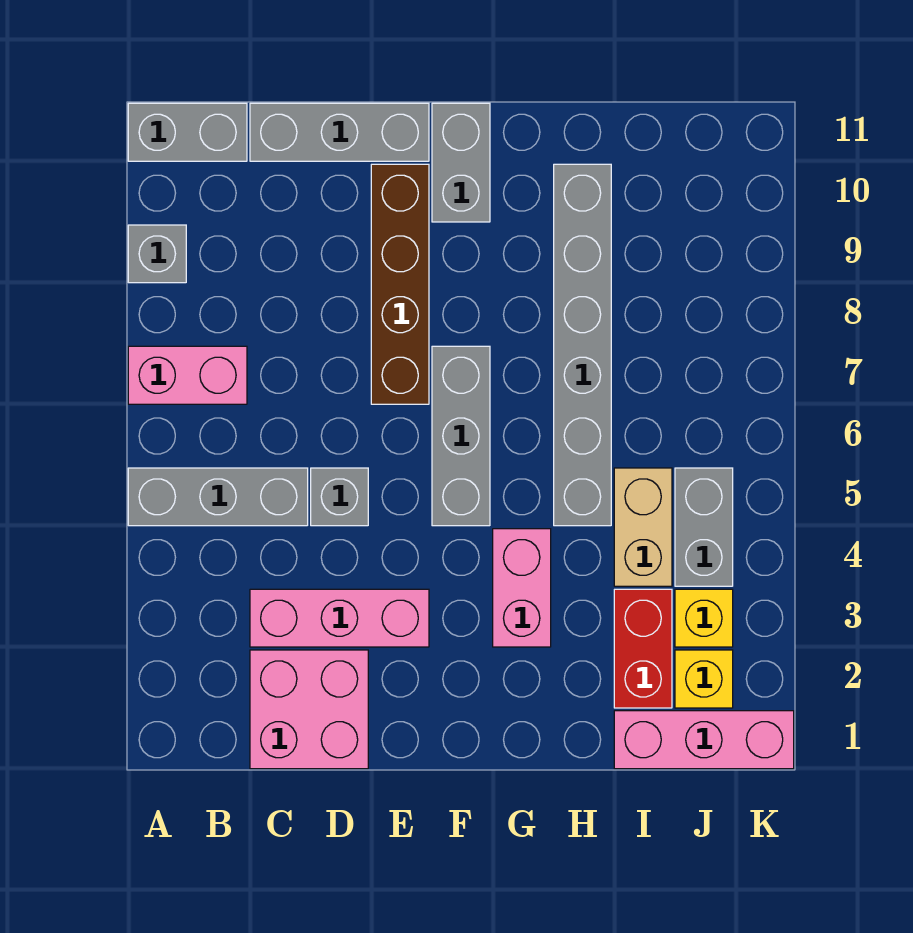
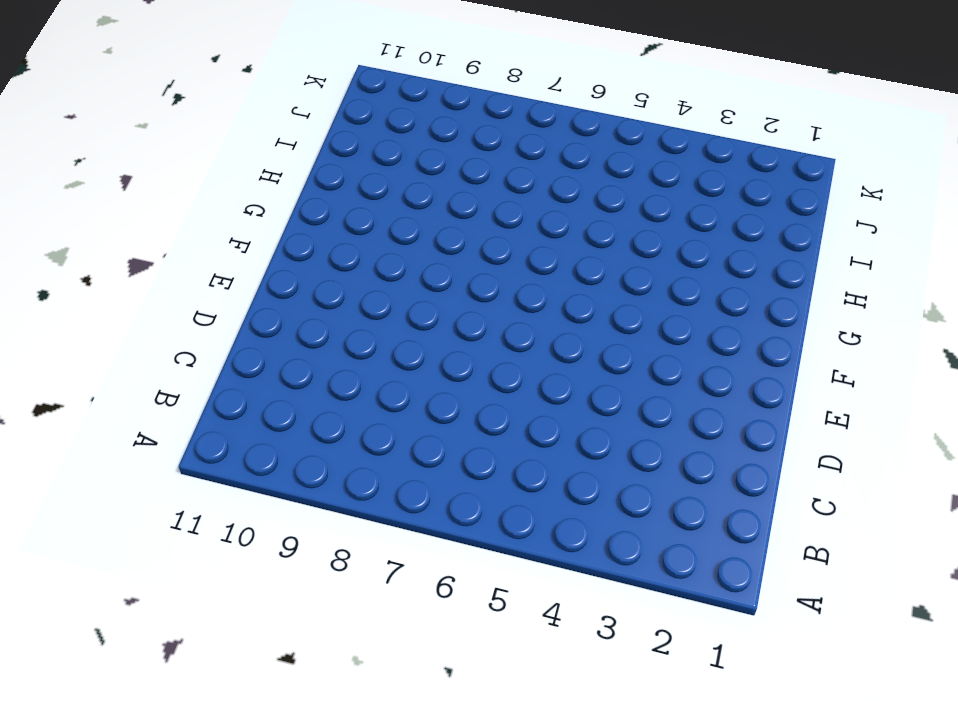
none -> grey brick A5:C5 level 1
none -> pink brick A7:B7 level 1
none -> grey brick A9 level 1

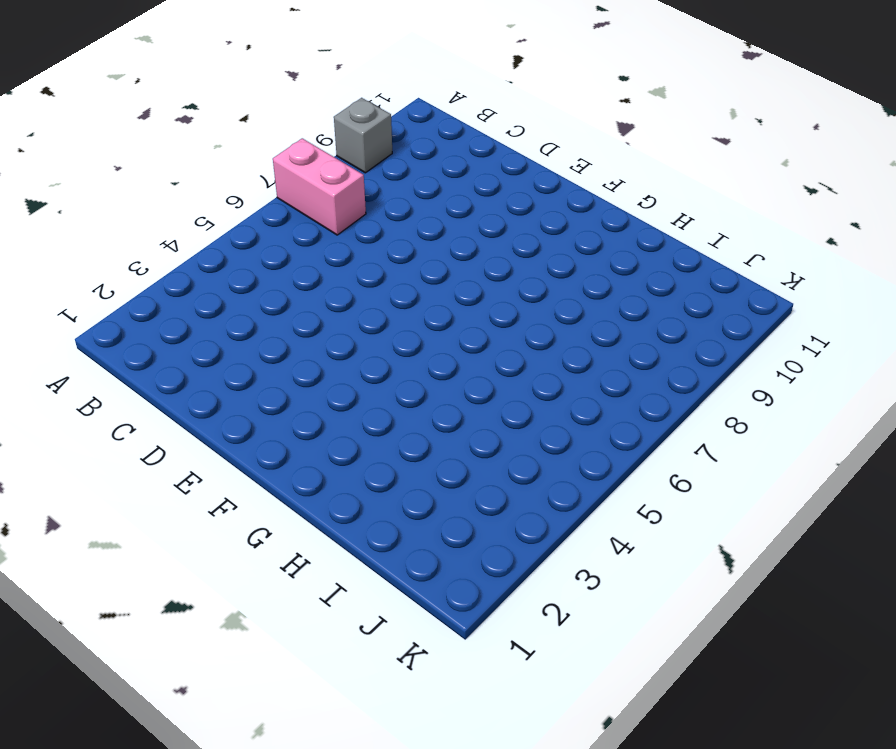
none -> grey brick A5:C5 level 1
none -> grey brick A11:B11 level 1
none -> pink brick C1:D2 level 1

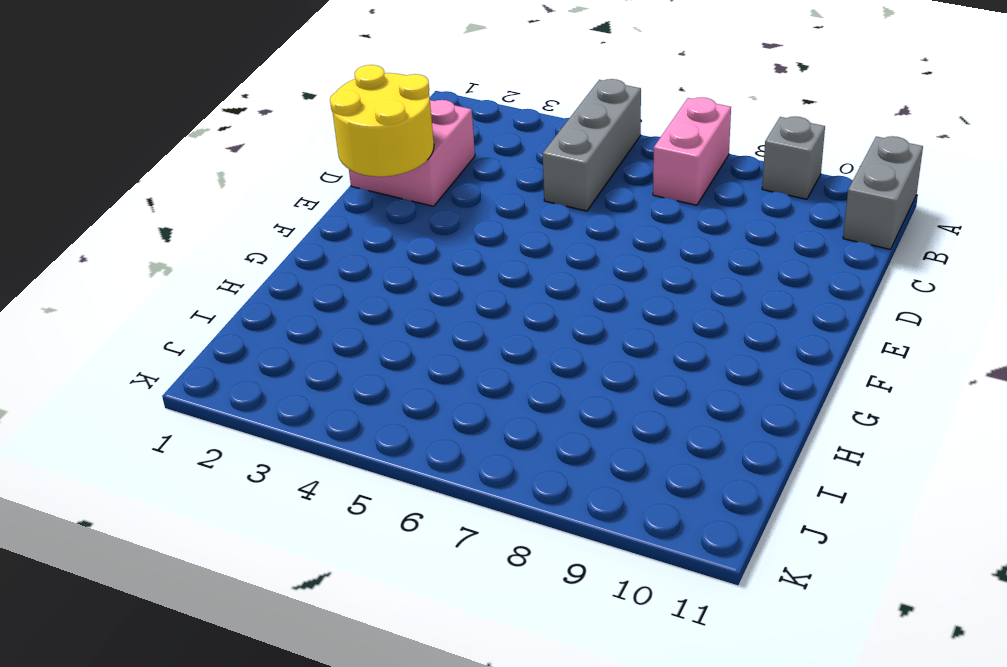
yellow round brick D1:E2 level 2 -> none
none -> pink brick C3:E3 level 1
none -> grey brick C11:E11 level 1
none -> grey brick D5 level 1

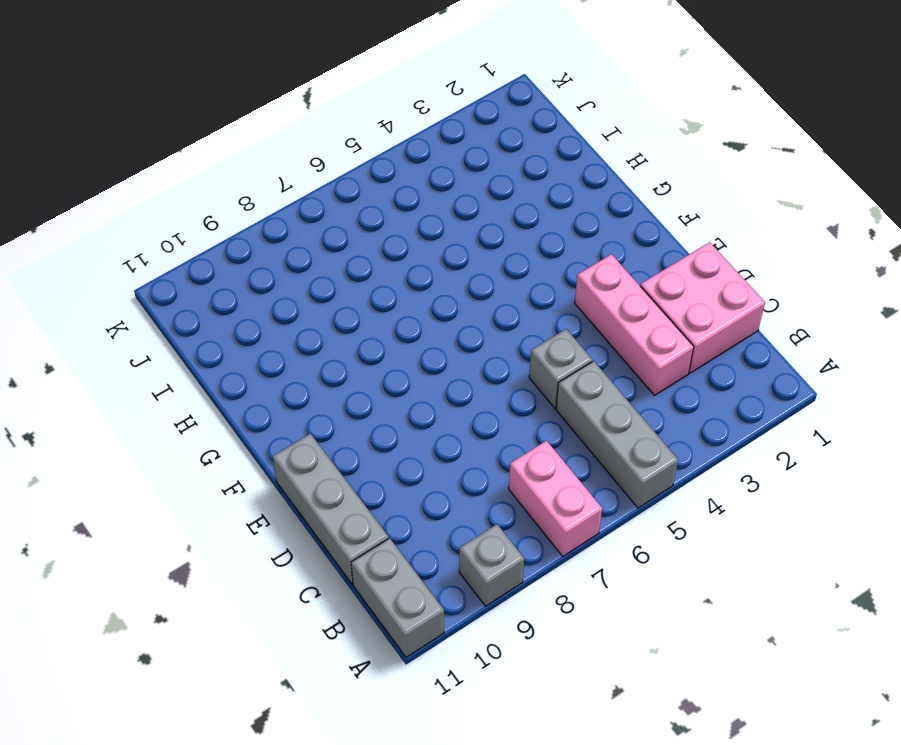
none -> brown brick E7:E10 level 1
none -> grey brick F5:F7 level 1
none -> grey brick F10:F11 level 1

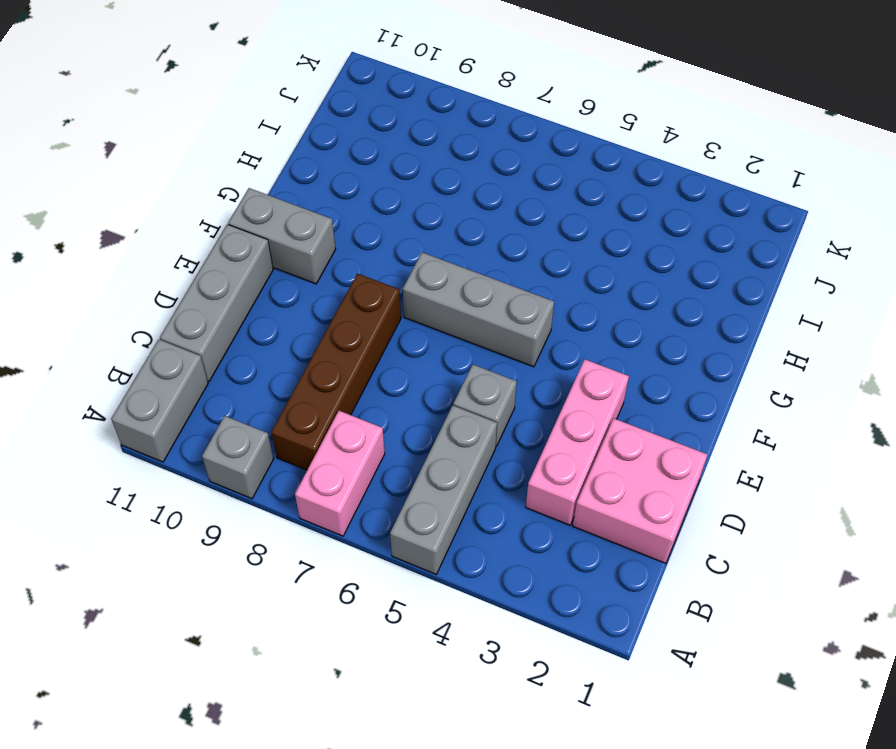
brown brick B8:E8 level 1 -> brown brick E7:E10 level 1
none -> pink brick G3:G4 level 1
none -> grey brick H5:H10 level 1
none -> pink brick I1:K1 level 1

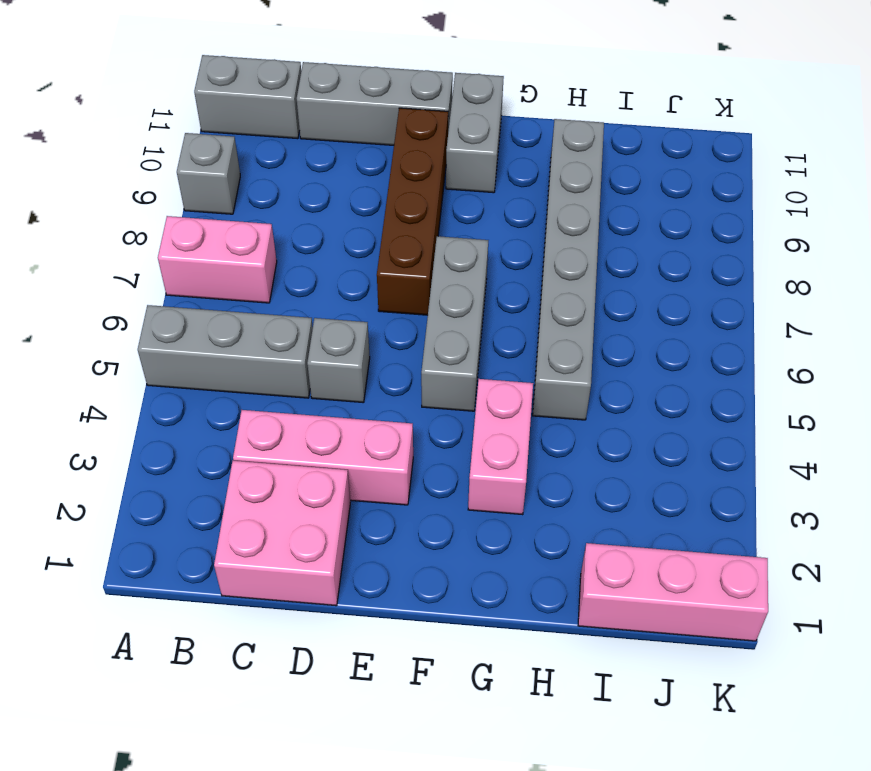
none -> red brick I2:I3 level 1
none -> tan brick I4:I5 level 1
none -> yellow brick J2 level 1

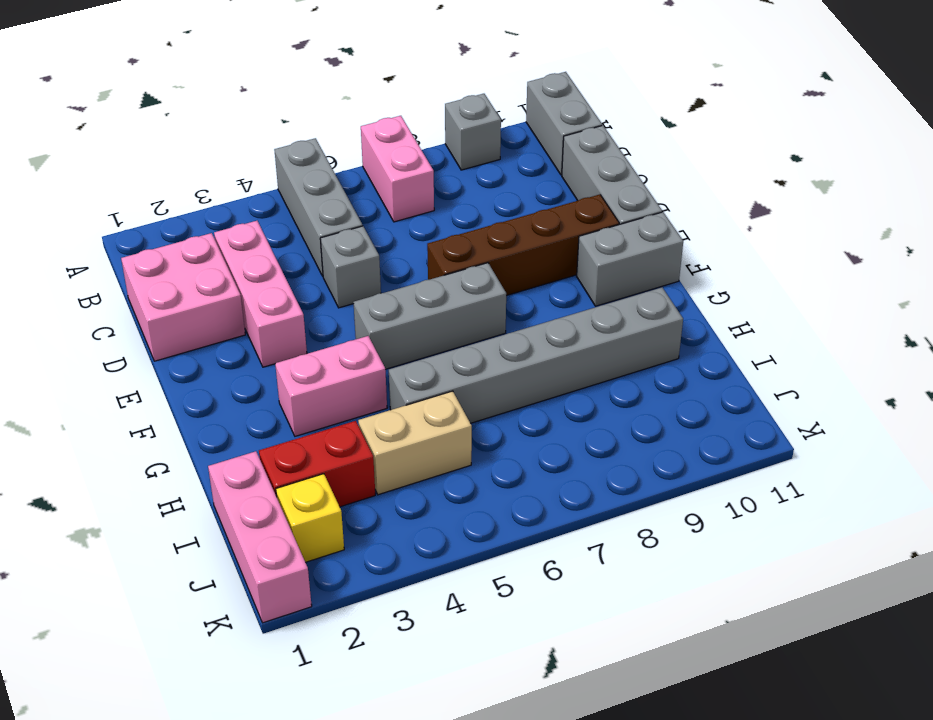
none -> yellow brick J3 level 1
none -> grey brick J4:J5 level 1

